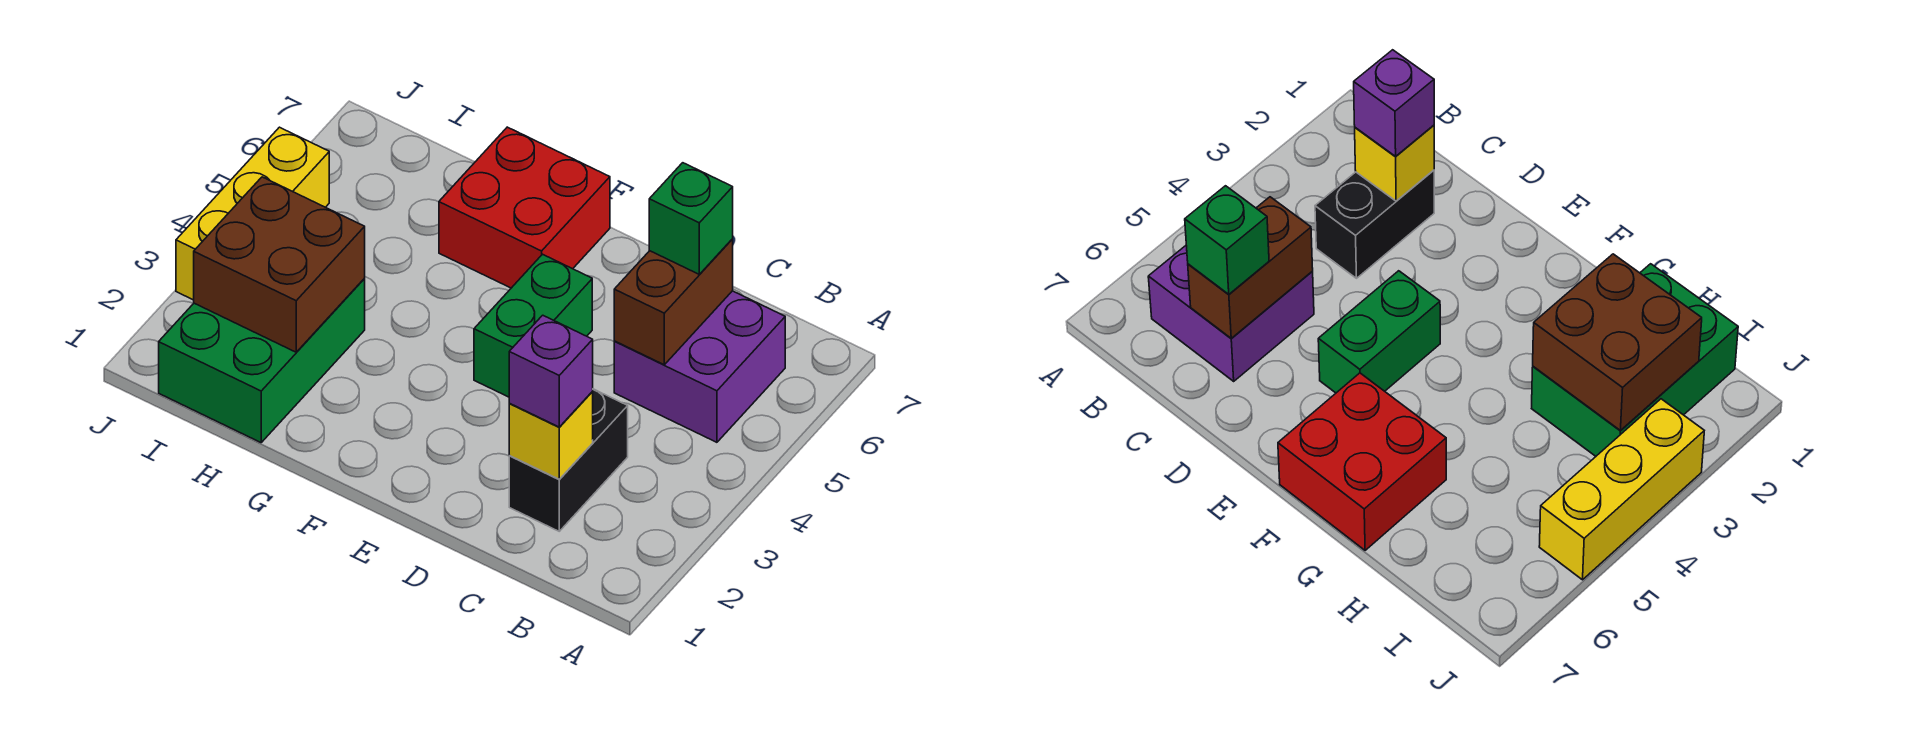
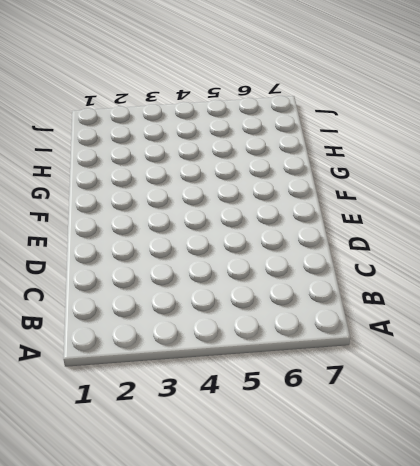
none -> purple brick B5:C6 level 1
none -> black brick C2:C3 level 1

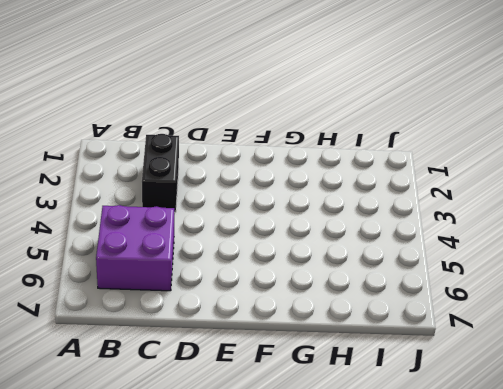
none -> green brick E4:E5 level 1
none -> red brick F6:G7 level 1

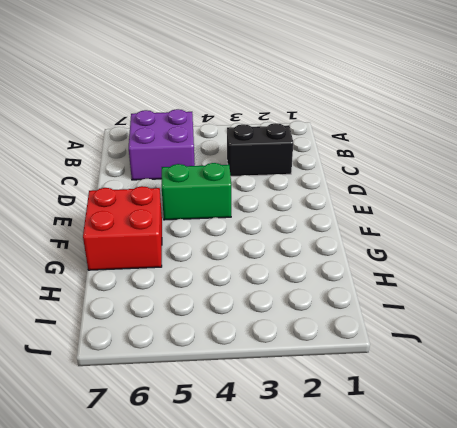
none -> green brick H1:I3 level 1
none -> yellow brick J3:J5 level 1

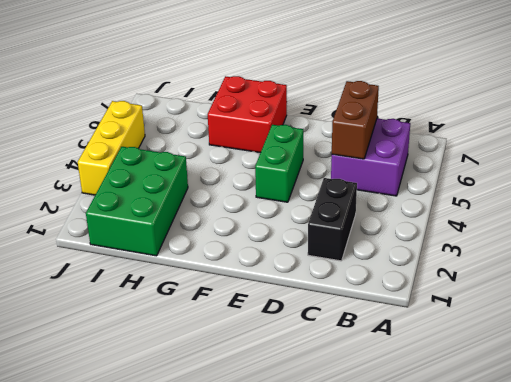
none -> yellow brick C2 level 2
none -> brown brick H2:I3 level 2

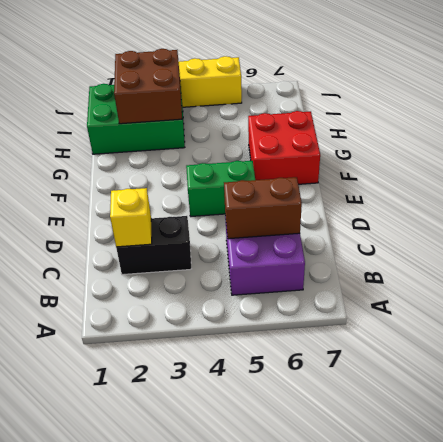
none -> purple brick C2 level 3
none -> green brick C6 level 3

